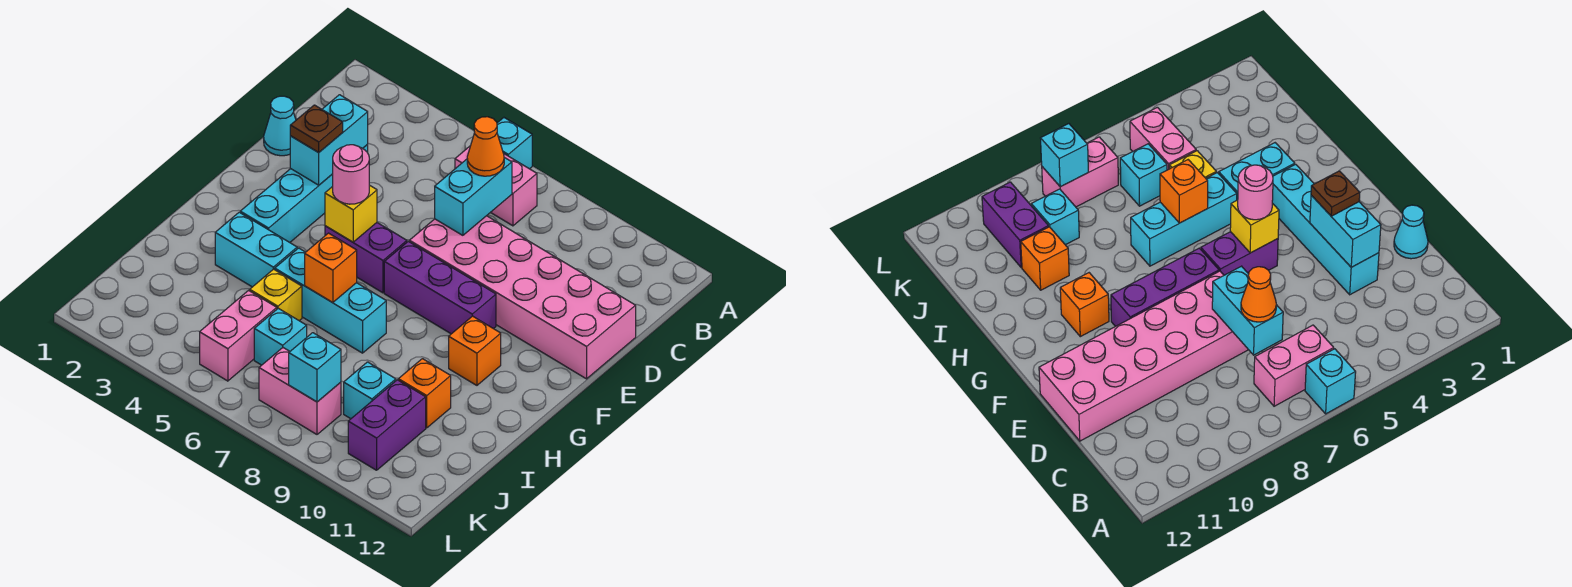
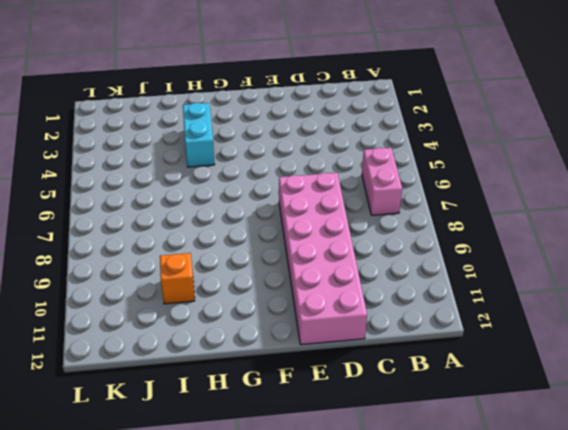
none -> cyan brick A6 level 1
none -> cyan cone D1 level 1
none -> cyan brick D3:G3 level 1

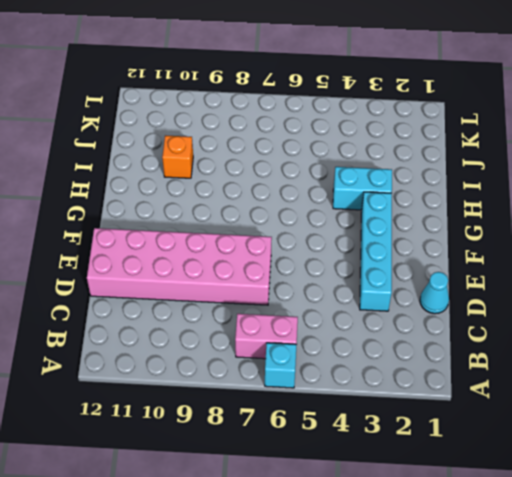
none -> purple brick F5:F6 level 1
none -> purple brick F7:F9 level 1
none -> orange brick G10 level 1

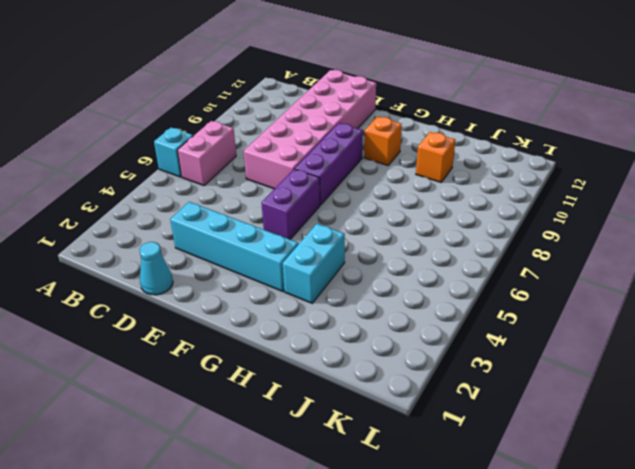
none -> cyan brick H5:H7 level 1
none -> yellow brick I5 level 1
none -> pink brick J5:K5 level 1

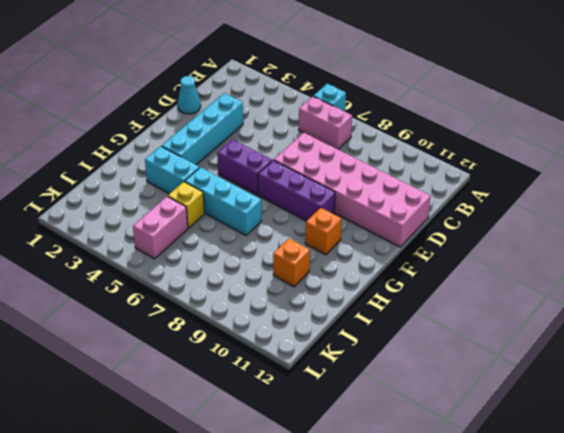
none -> cyan brick J6 level 1
none -> cyan brick J9 level 1
none -> purple brick J10:K10 level 1

